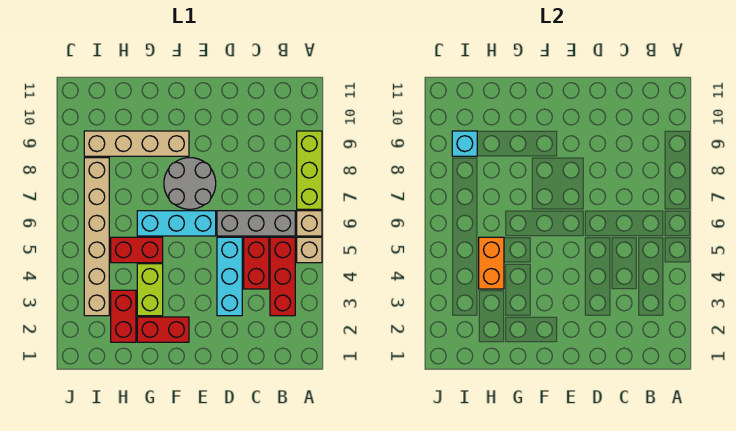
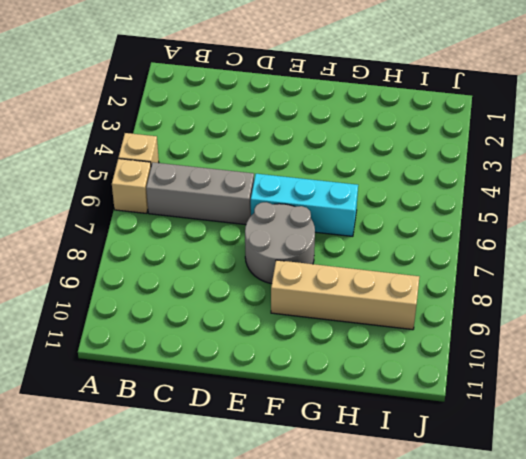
none -> lime brick A7:A9 level 1
none -> red brick B3:B5 level 1
none -> red brick C4:C5 level 1

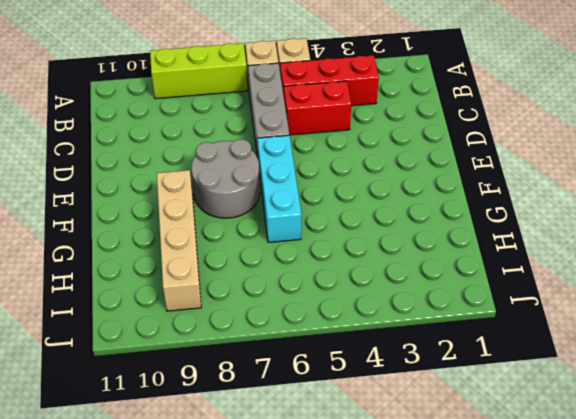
none -> cyan brick D3:D5 level 1
none -> red brick F2:G2 level 1
none -> lime brick G3:G4 level 1

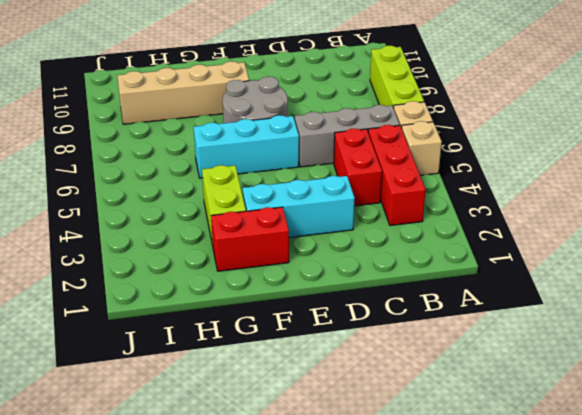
cyan brick D3:F3 level 1 -> cyan brick D3:D5 level 1
none -> red brick G5:H5 level 1
none -> red brick H2:H3 level 1
none -> tan brick I3:I8 level 1

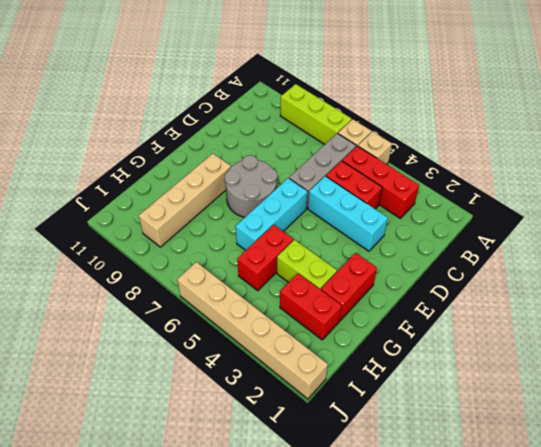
tan brick J1:J6 level 1 -> tan brick I3:I8 level 1
none -> orange brick H4:H5 level 2
none -> cyan brick I9 level 2

